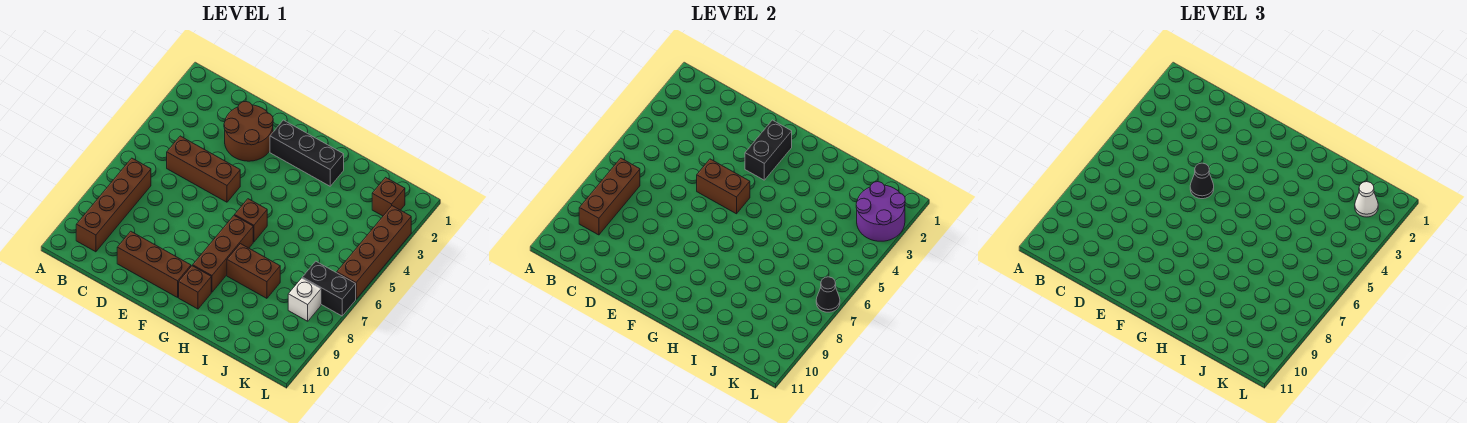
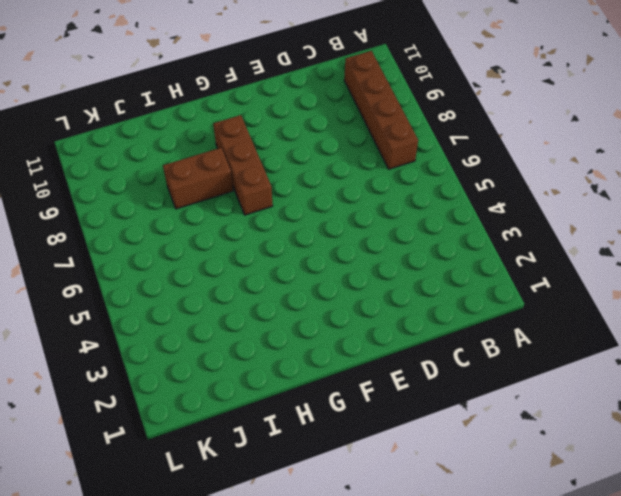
none -> brown brick C5:E5 level 1
none -> brown round brick D2:E3 level 1
none -> brown brick D10:F10 level 1

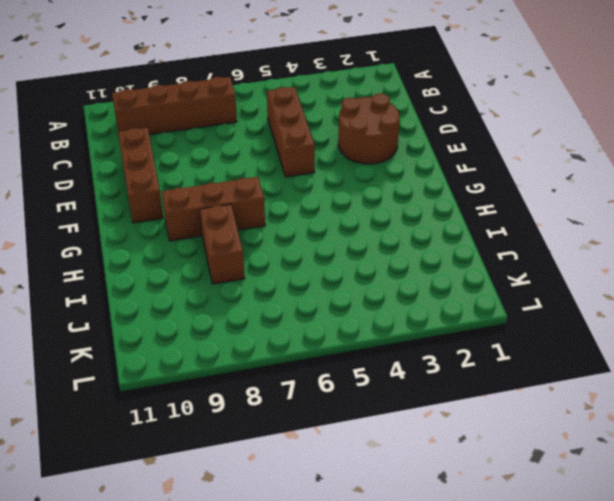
none -> black brick F2:H2 level 1
none -> brown brick G6 level 1
none -> brown brick G10 level 1

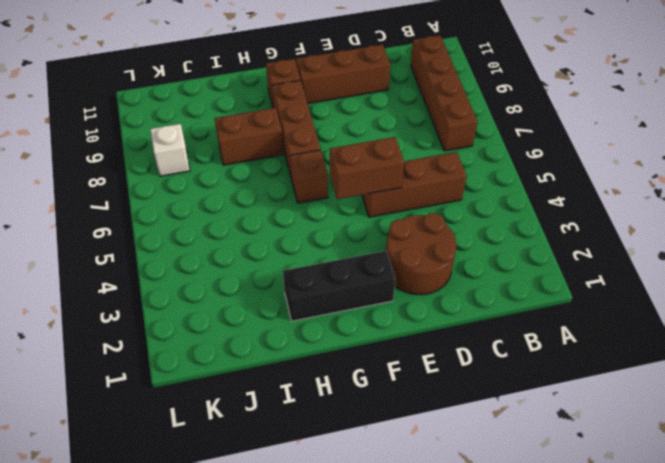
none -> brown brick K2 level 1
none -> black brick K7:L7 level 1
none -> brown brick L3:L6 level 1

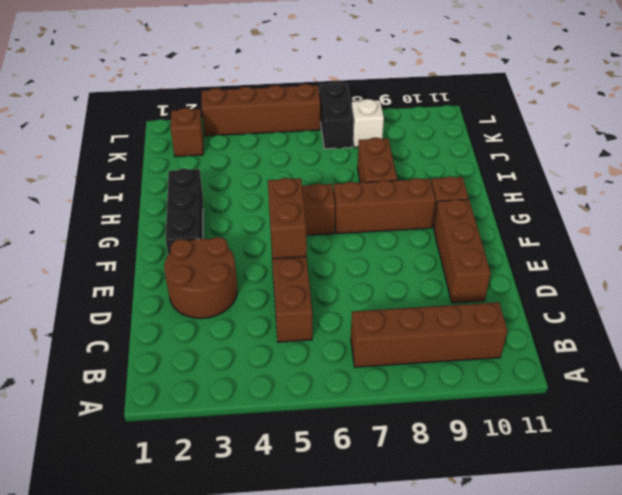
none -> brown brick B7:B9 level 2
none -> black brick F2:F3 level 2
none -> purple round brick K2:L3 level 2

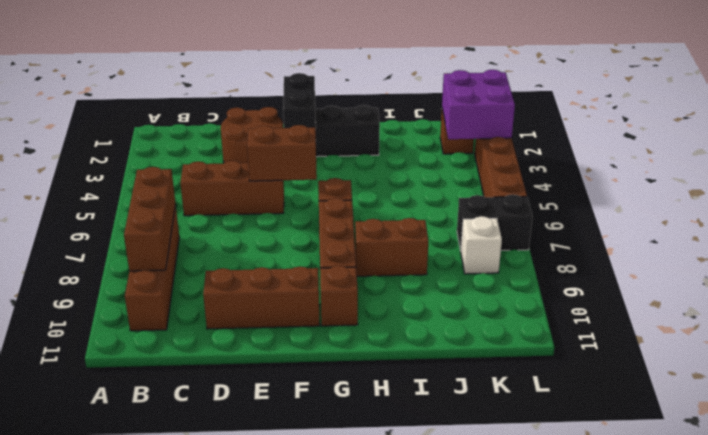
purple brick K2:L3 level 2 -> purple round brick K2:L3 level 2
none -> black cone L7 level 2
none -> black cone E5 level 3
none -> white cone K2 level 3

